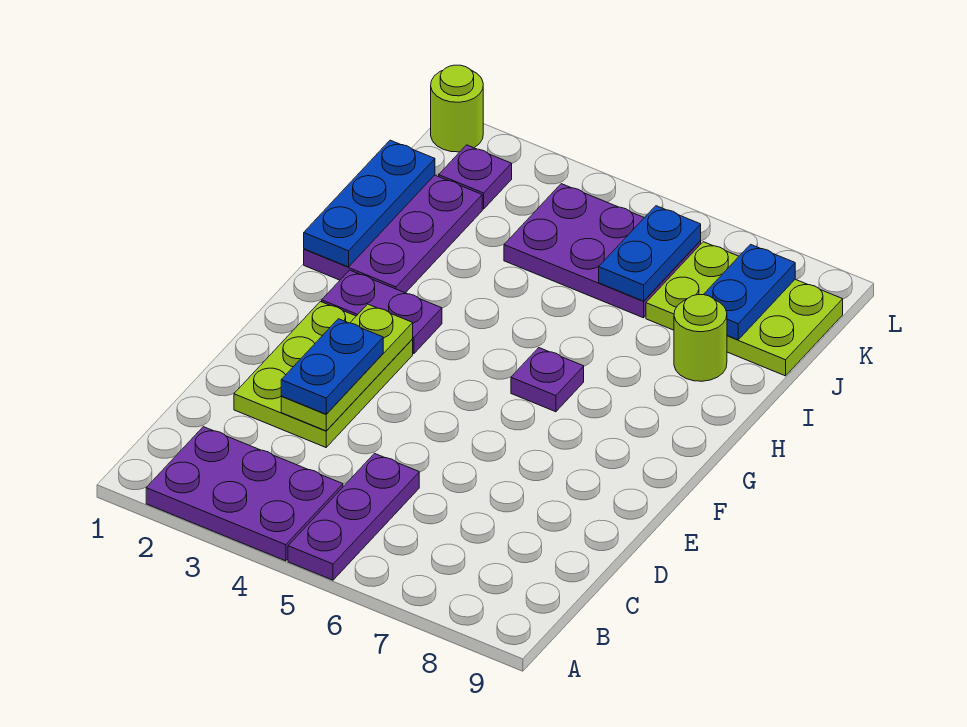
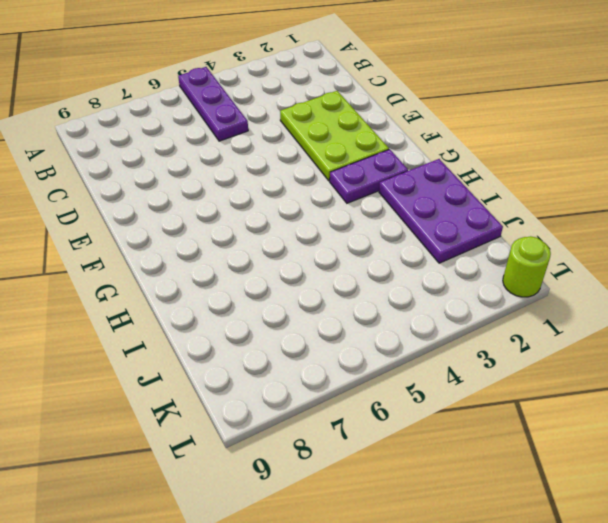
none -> purple plate A2:B4 level 1
none -> purple plate G6 level 1
none -> lime round brick I8 level 1

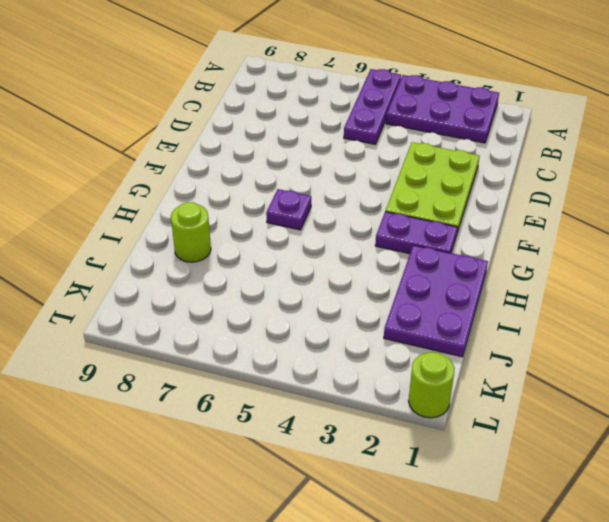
none -> purple plate J4:K6 level 1
none -> lime plate J7:K9 level 1
none -> purple plate K2 level 1

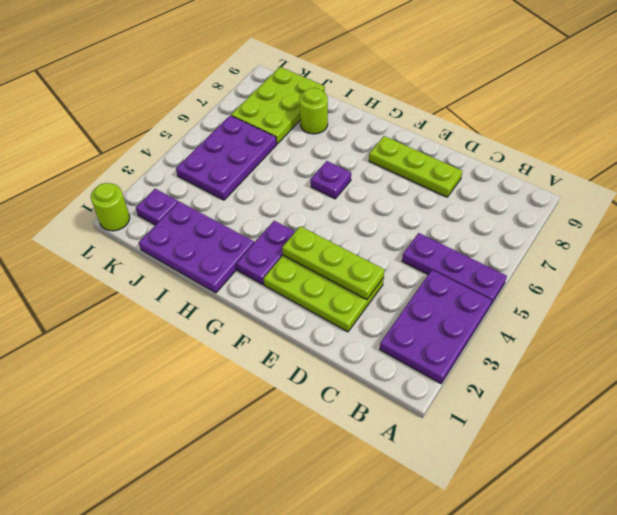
lime plate D8:F8 level 1 -> none
none -> blue plate H1:J1 level 2
none -> blue plate J6:K6 level 2
none -> blue plate J8:K8 level 2

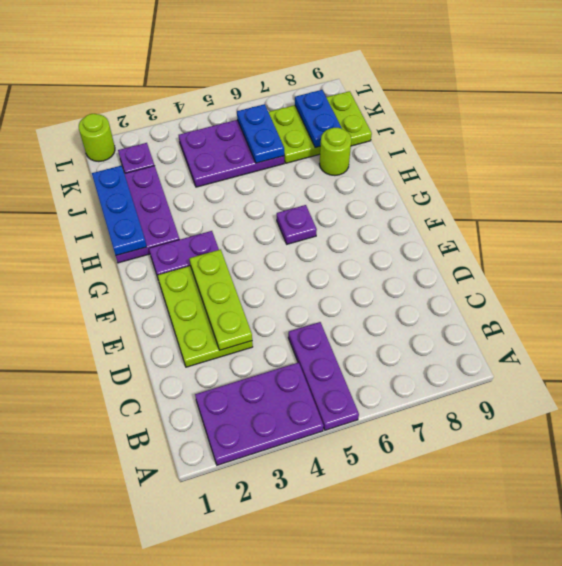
none -> blue plate D3:E3 level 3

